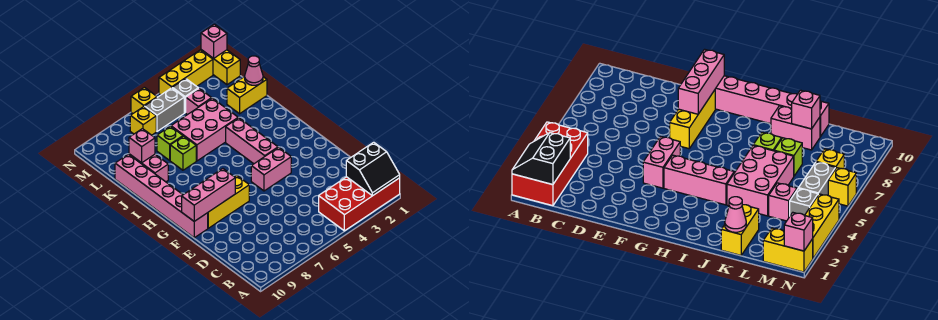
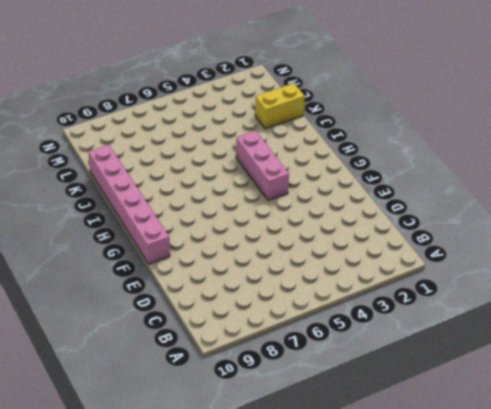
none -> red brick A1:B4 level 1
none -> pink brick F4:F5 level 1
none -> yellow brick F7:F9 level 1

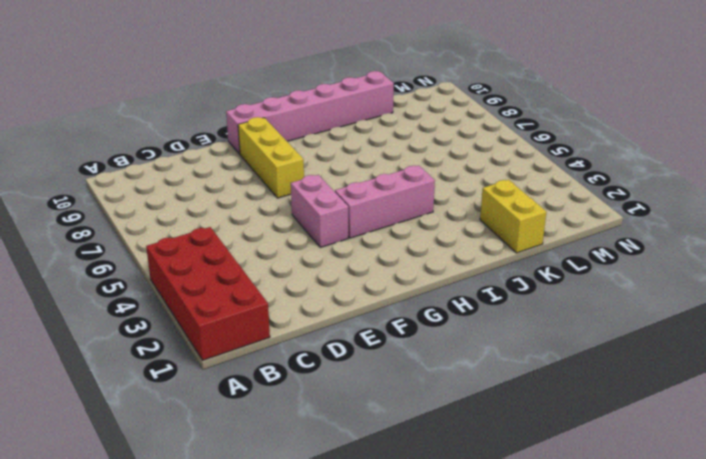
none -> pink brick J4:K6 level 1
none -> lime brick J7 level 1
none -> pink brick J9:K9 level 1

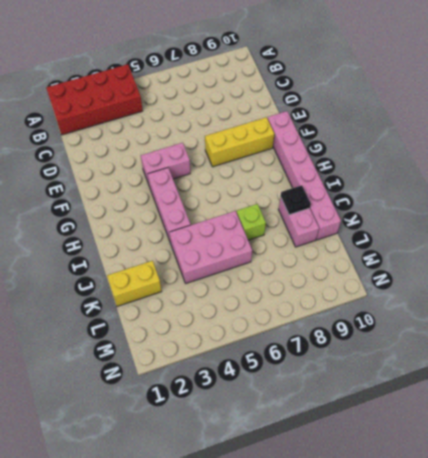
black plate J9 level 2 -> none
none -> lime brick K7 level 1
none -> pink brick L4 level 1
none -> yellow brick M1:N1 level 1

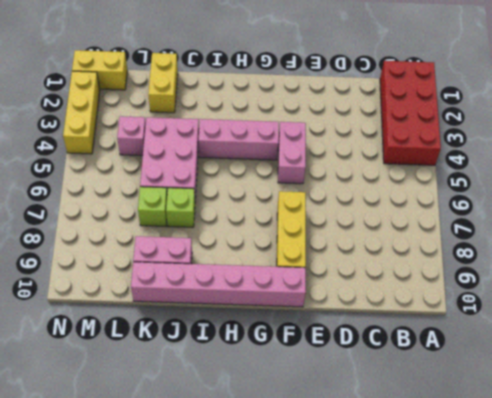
none -> grey brick M4 level 1
none -> grey brick M5:M6 level 1
none -> yellow brick M7 level 1

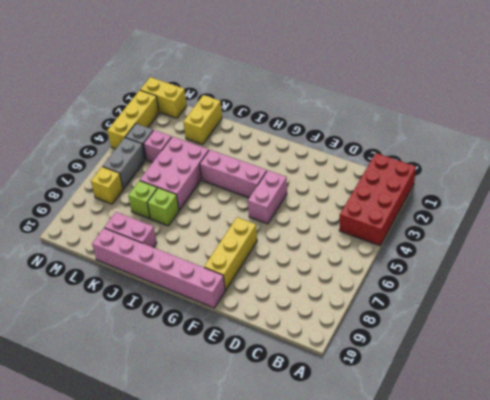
none -> yellow brick N6 level 1
none -> black slope A1:B2 level 2 top B
none -> pink brick F8:F10 level 2

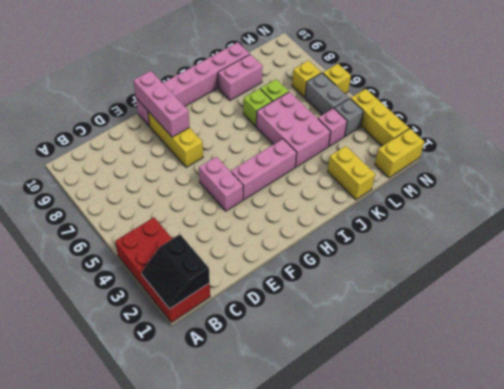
none -> pink cone K1 level 2
none -> pink brick K9 level 2
none -> pink brick N1 level 2

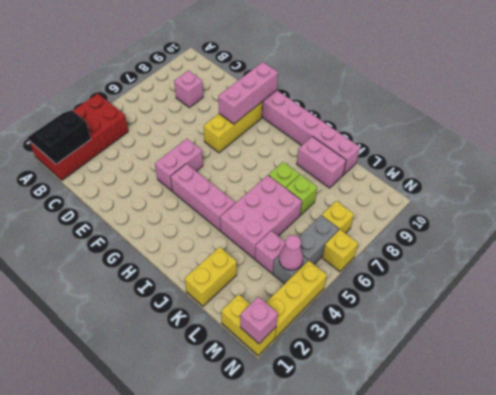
pink brick C8 level 1 -> pink brick K9 level 2
pink cone M4 level 2 -> pink cone K1 level 2

